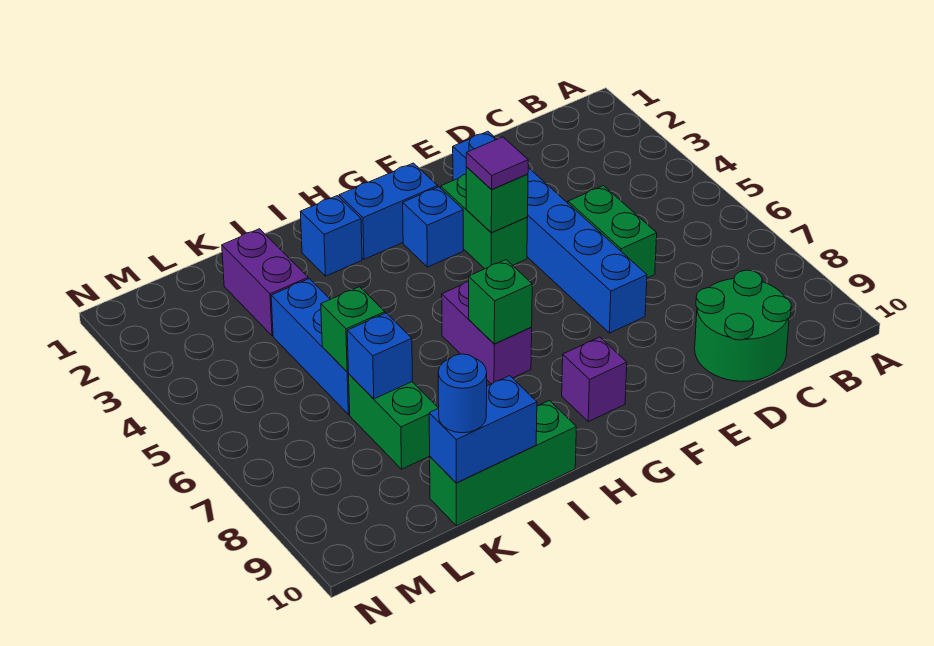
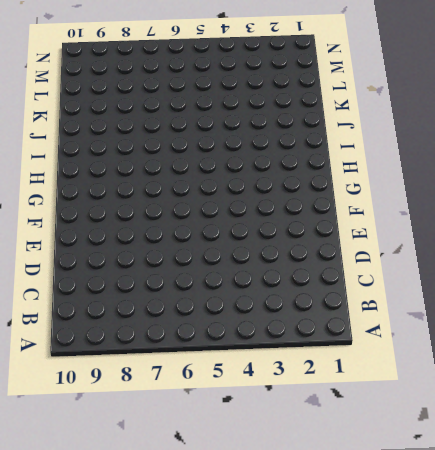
none -> green round brick C9:D10 level 1
none -> green brick D5:D6 level 1
none -> blue brick E2:E7 level 1

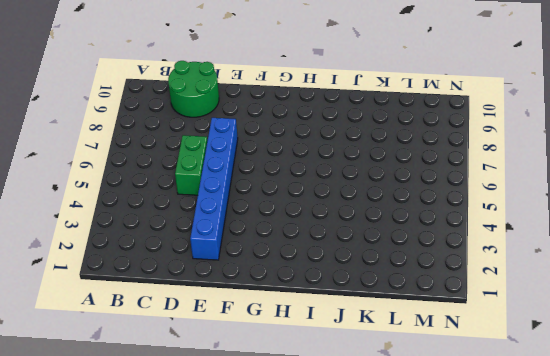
none -> green brick F3:F4 level 1
none -> blue brick G2:H2 level 1
none -> blue brick G3 level 1

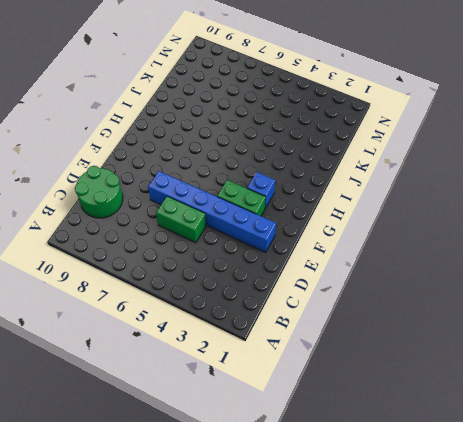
none -> blue brick G2:H2 level 1
none -> purple brick G9 level 1
none -> purple brick H6:H7 level 1

